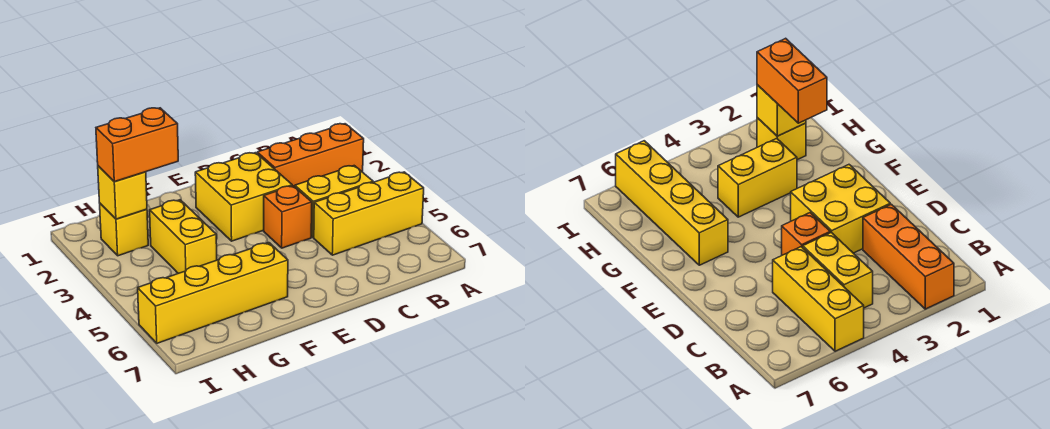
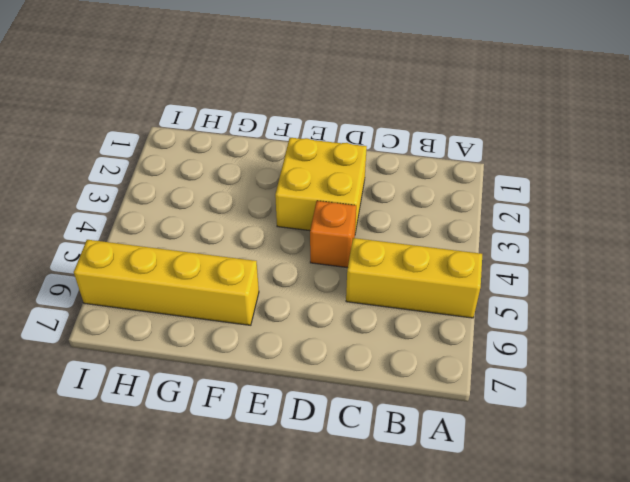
none -> orange brick A2:C2 level 1
none -> yellow brick B4:C4 level 1

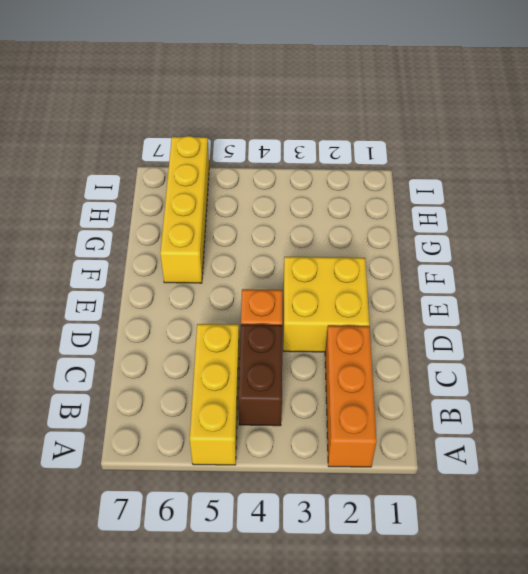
brown brick B4:C4 level 1 -> yellow brick B4:C4 level 1
none -> yellow brick G3:G4 level 1
none -> yellow brick H2 level 1

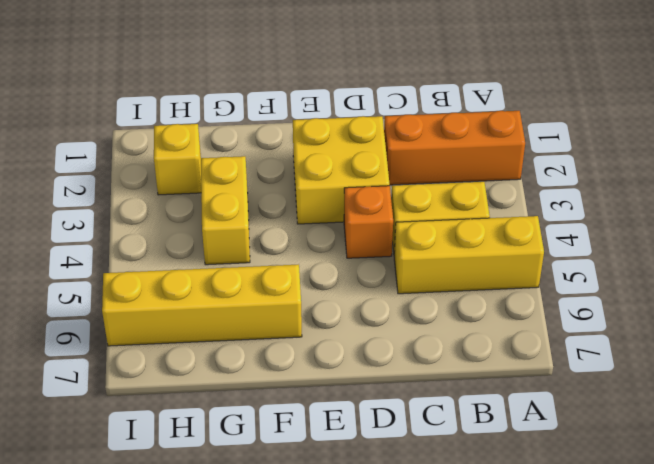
none -> yellow brick H2 level 2
none -> orange brick G2:H2 level 3

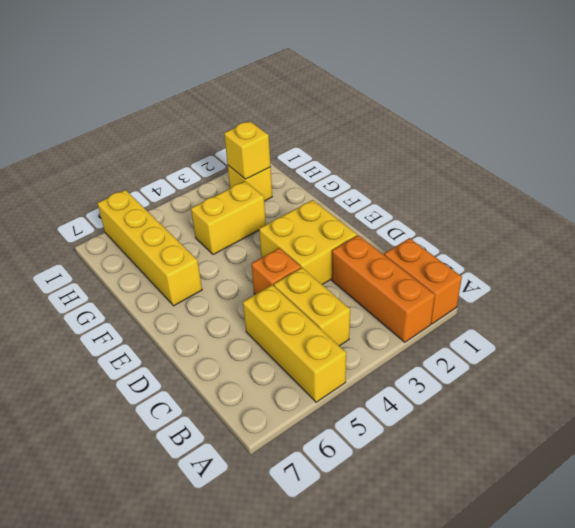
orange brick A1:B1 level 1 -> orange brick G2:H2 level 3

